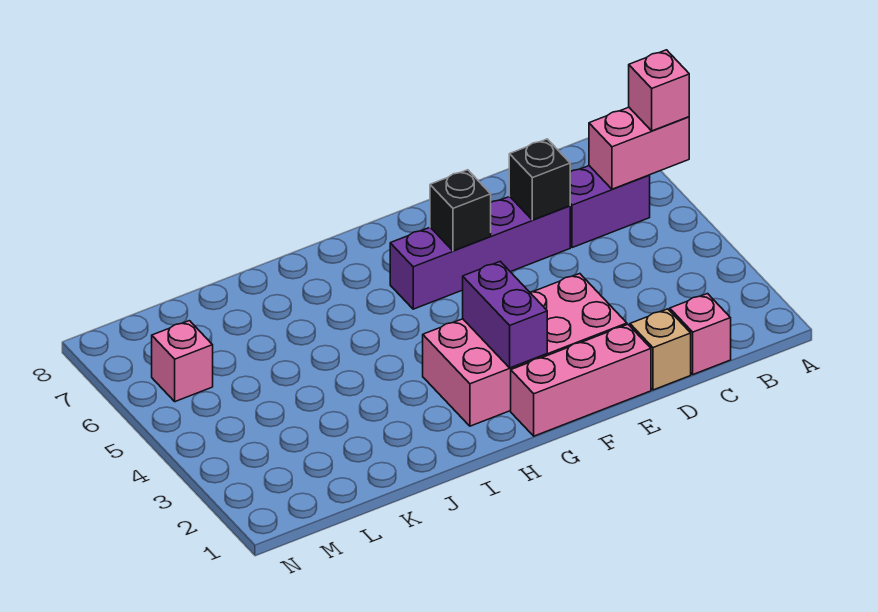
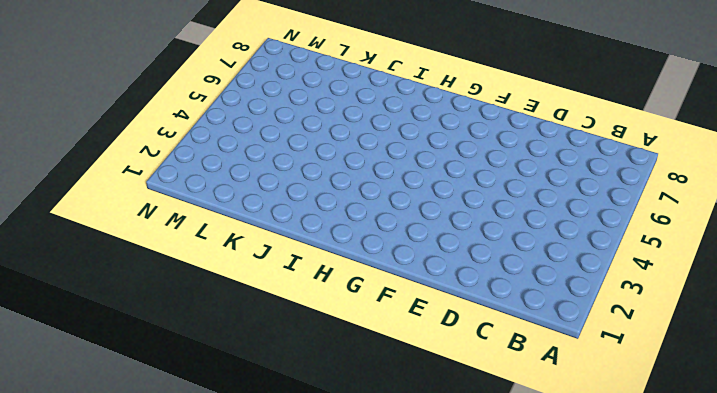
none -> purple brick B6:C6 level 1
none -> pink brick C1 level 1
none -> tan brick D1 level 1

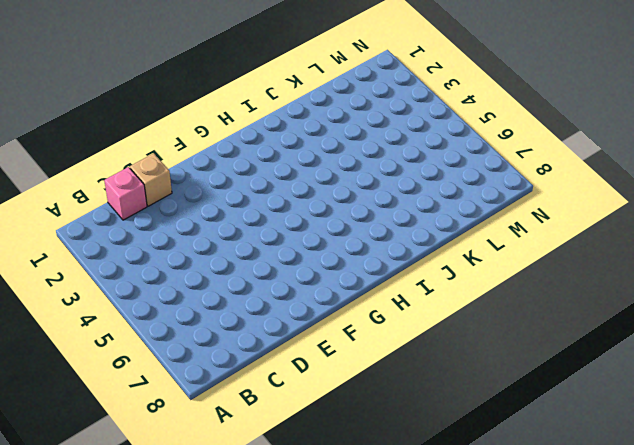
none -> purple brick B6:C6 level 1
none -> purple brick D6:G6 level 1
none -> pink brick E1:G1 level 1

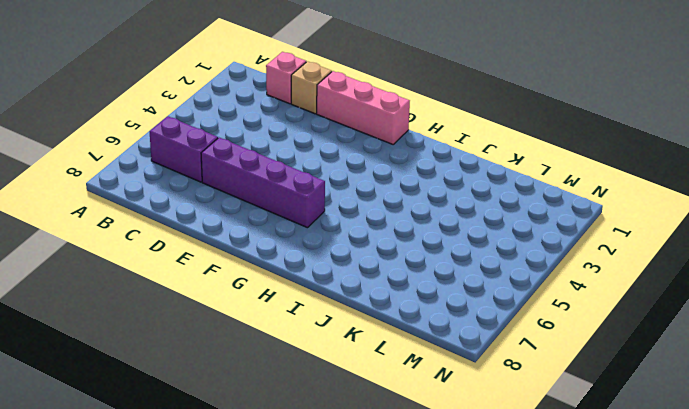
none -> pink brick E2:H3 level 1
none -> pink brick M6 level 1
none -> pink brick A6:B6 level 2

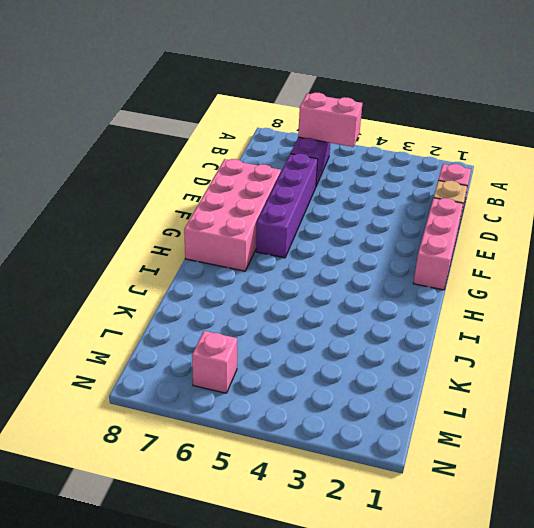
pink brick B5:B6 level 2 -> pink brick A6:B6 level 2
pink brick E7:H8 level 1 -> pink brick E2:H3 level 1
none -> black brick D6 level 2
none -> black brick F6 level 2
none -> purple brick G2:G3 level 2

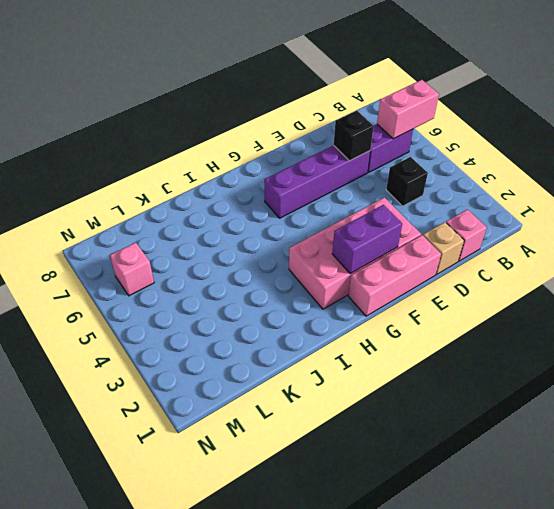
black brick C4 level 1 -> black brick F6 level 2
purple brick F2:G2 level 2 -> purple brick G2:G3 level 2
none -> pink brick A6 level 3

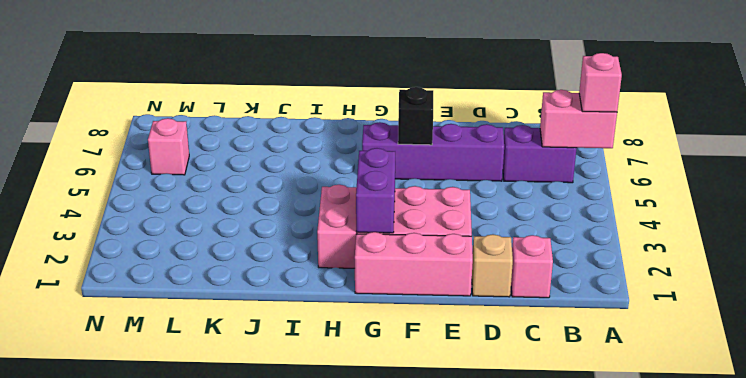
none -> black brick D6 level 2

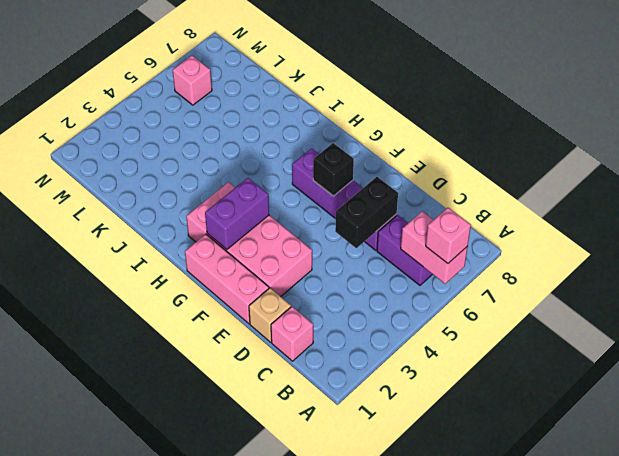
black brick D5:D6 level 2 -> black brick D6 level 2

